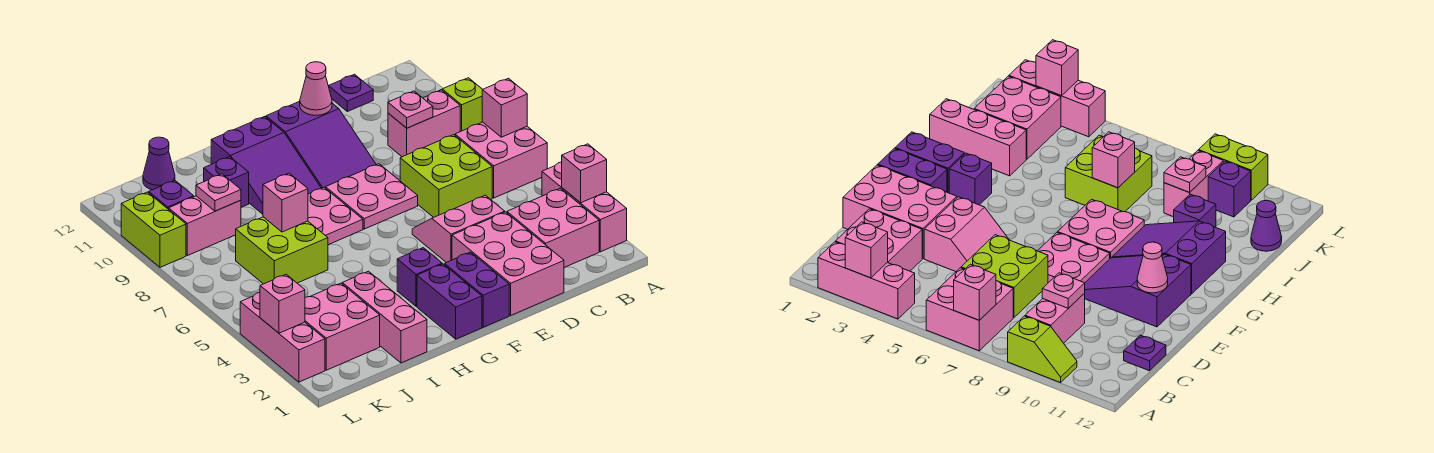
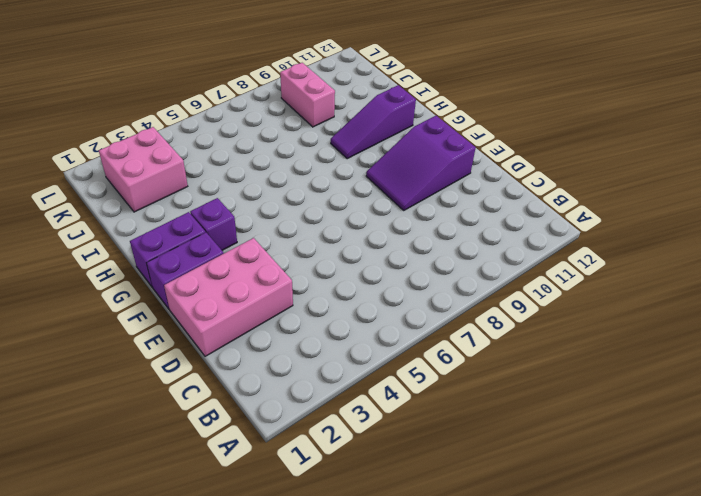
purple slope H9:H11 level 1 top 11 -> purple slope G9:H11 level 1 top 11
none -> pink brick A2:A4 level 1
none -> pink brick A6:B7 level 1
none -> lime slope A9:A10 level 1 top 9
none -> pink brick B2:C3 level 1

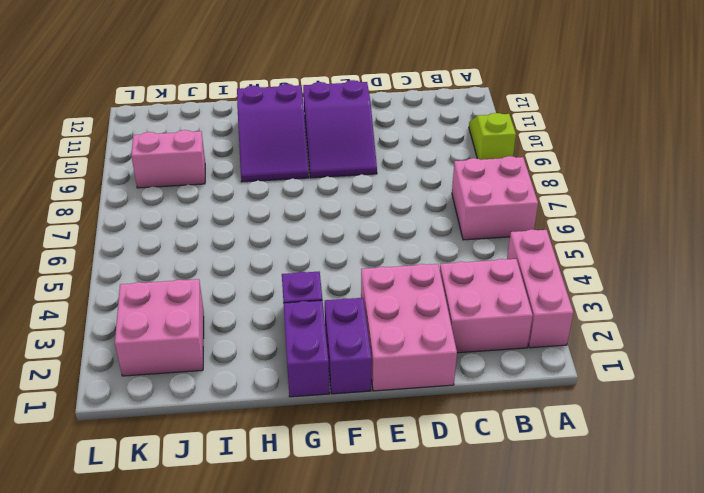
none -> pink brick B9:C9 level 1
none -> lime brick C6:D7 level 1
none -> purple plate C12 level 1
none -> pink slope D4:E5 level 1 top 4

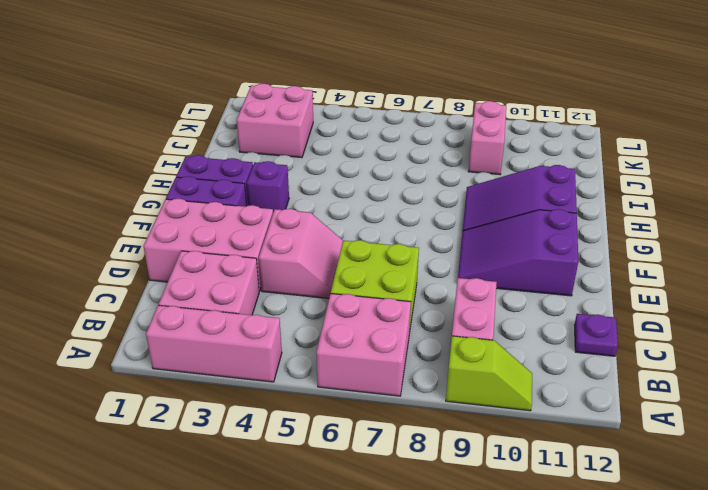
none -> pink plate E7:F8 level 1
none -> pink plate G7:H8 level 1
none -> pink brick I1:I3 level 1
none -> lime brick I6:J7 level 1

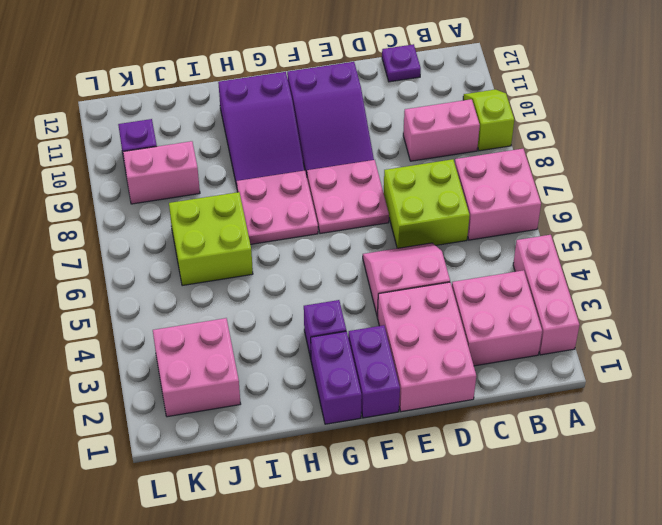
none -> pink brick I1:I3 level 1
none -> purple brick I10 level 1
none -> purple cone J12 level 1
none -> pink brick L2:L4 level 1

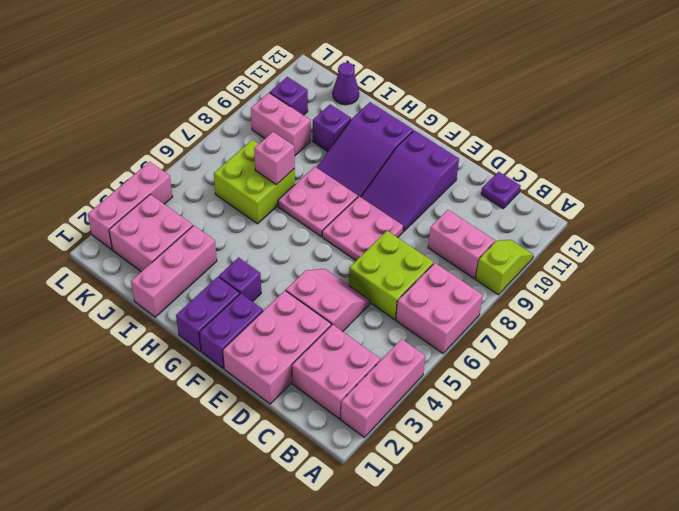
none -> lime brick L9:L10 level 1
none -> pink brick A3 level 2
none -> pink brick A7 level 2
none -> pink plate C9 level 2

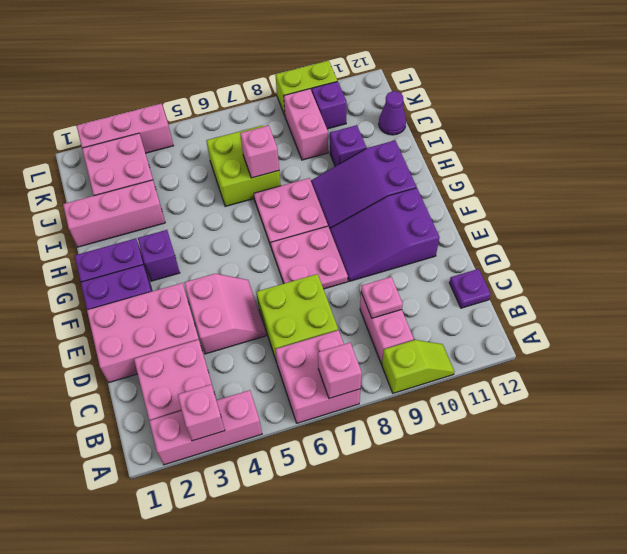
none -> pink cone E11 level 2
none -> pink plate J9 level 2
none -> pink brick L3 level 2

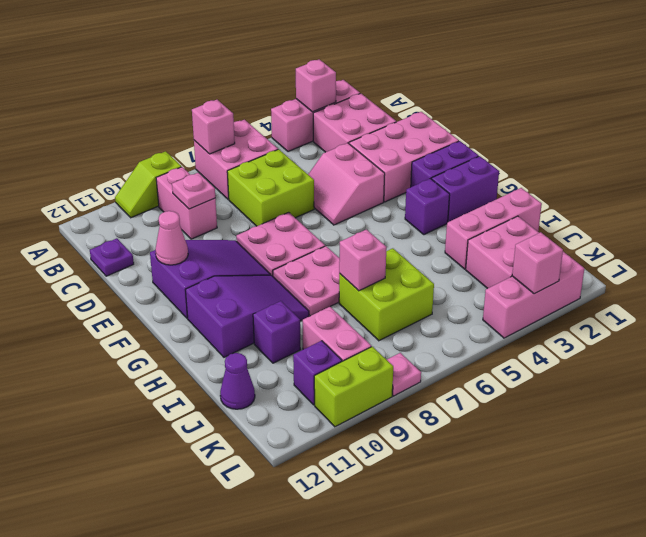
pink plate L8 level 1 -> pink plate J9 level 2

